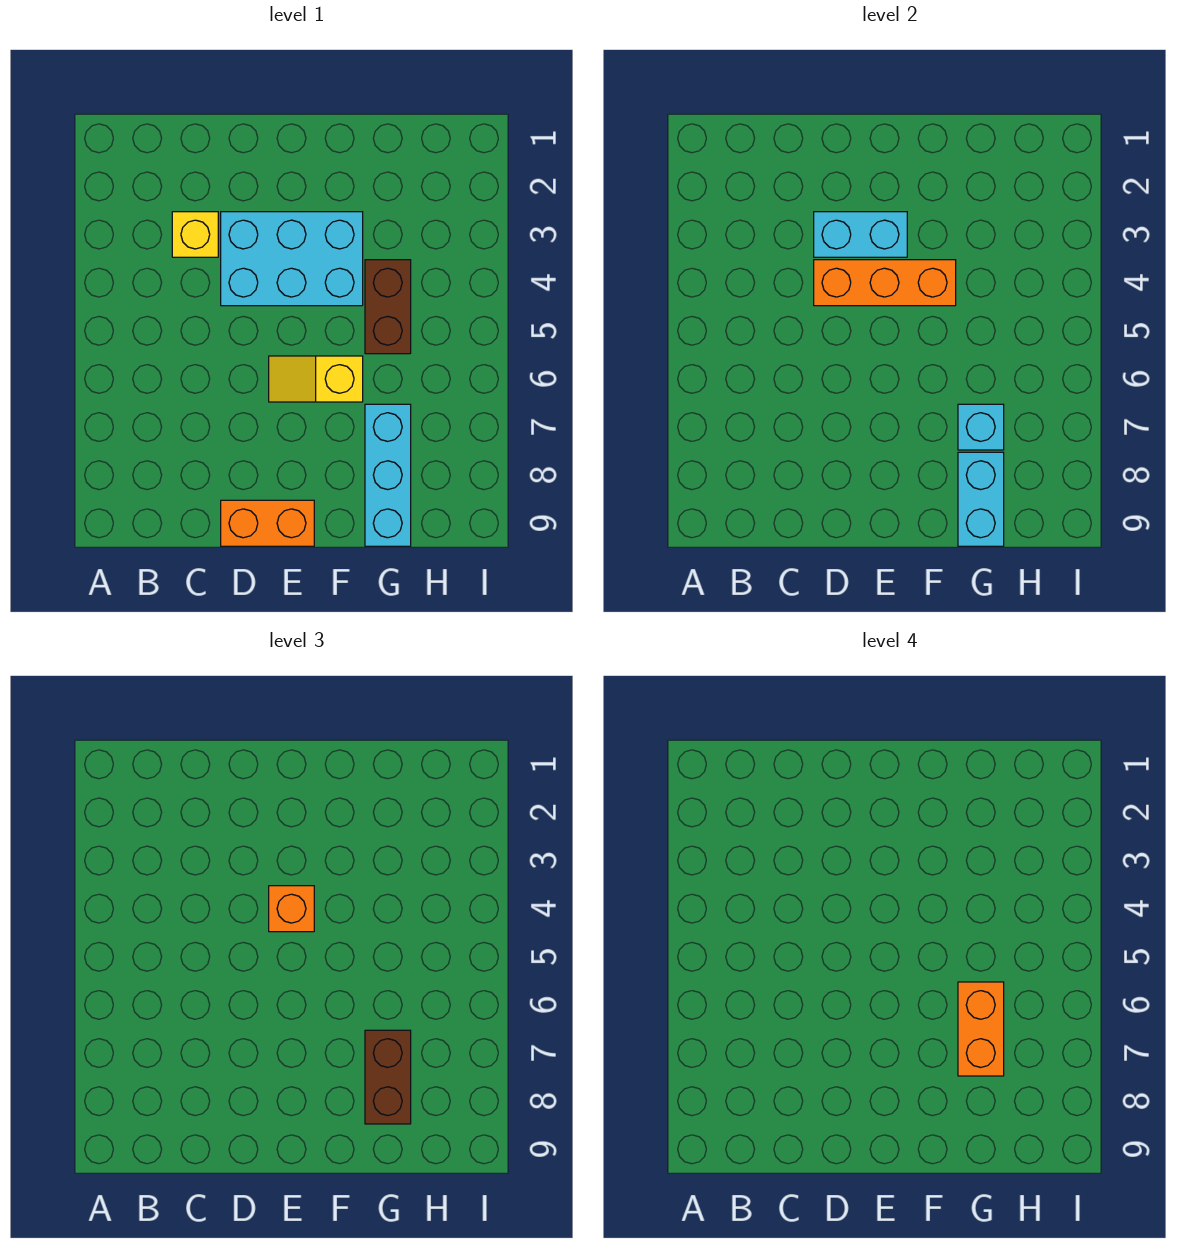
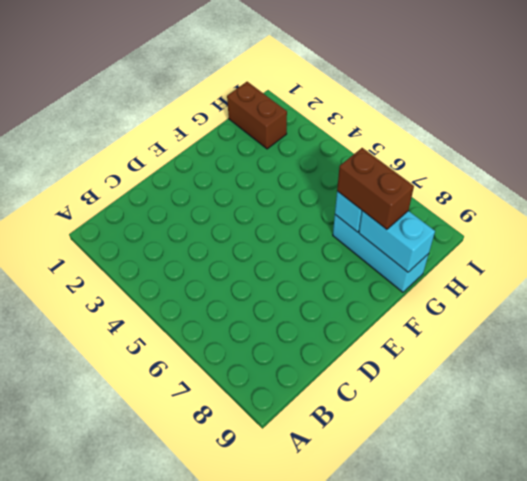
brown brick H1:H2 level 1 -> brown brick G4:G5 level 1
none -> yellow brick C3 level 1
none -> cyan brick D3:F4 level 1
none -> orange brick D9:E9 level 1

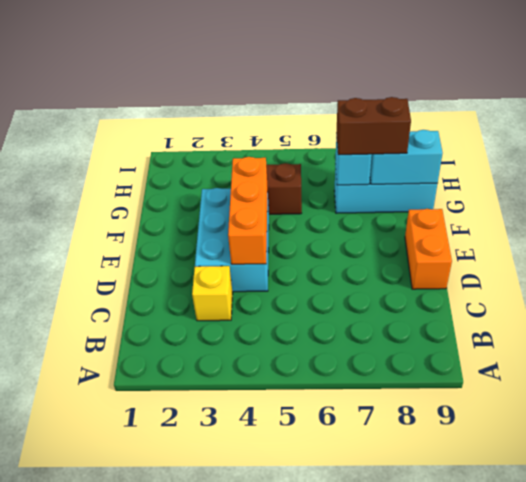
none -> yellow slope E6:F6 level 1 top F
none -> cyan brick D3:E3 level 2
none -> orange brick E4 level 3

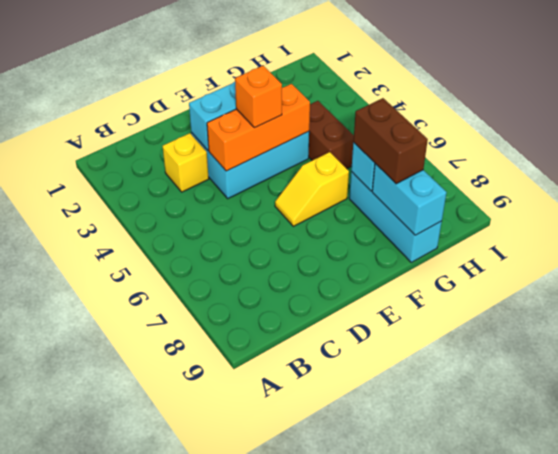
none -> orange brick D9:E9 level 1
none -> orange brick G6:G7 level 4

